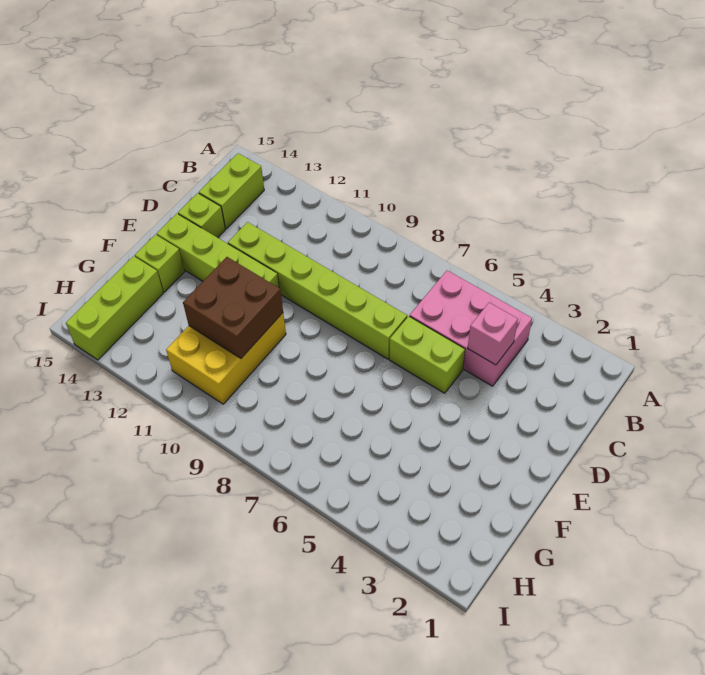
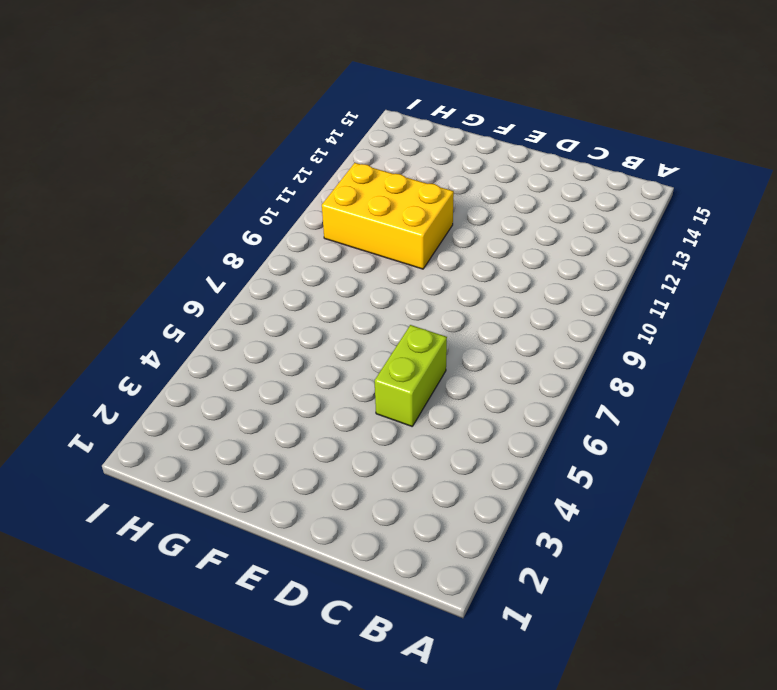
none -> pink brick B4:C6 level 1
none -> lime brick B14:C14 level 1

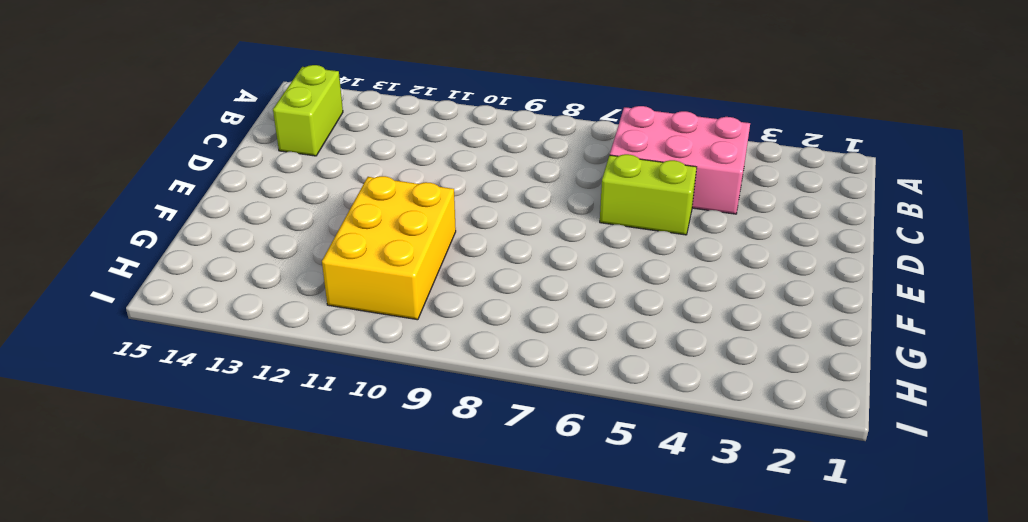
none -> lime brick D7:D12 level 1
none -> lime brick D14 level 1

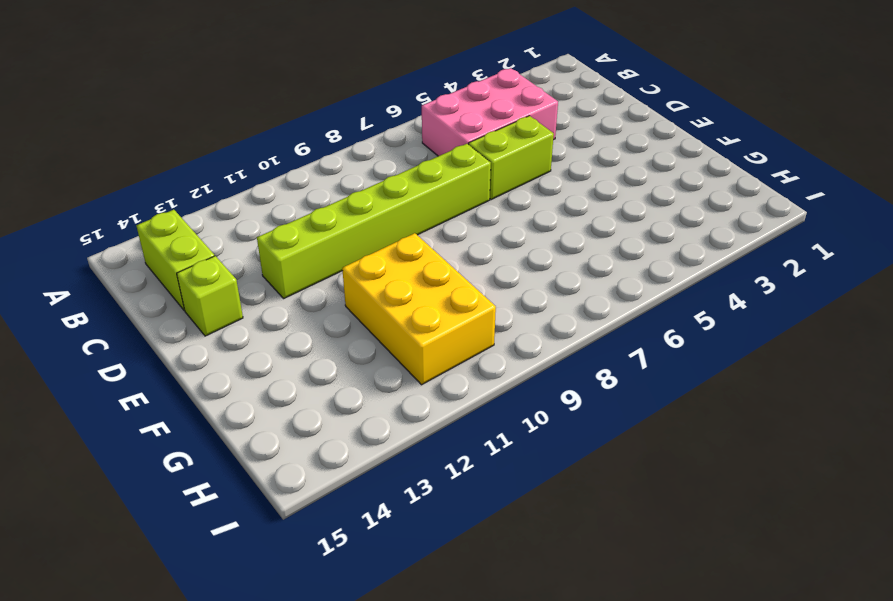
none -> lime brick E11:E14 level 1
none -> lime brick F14 level 1

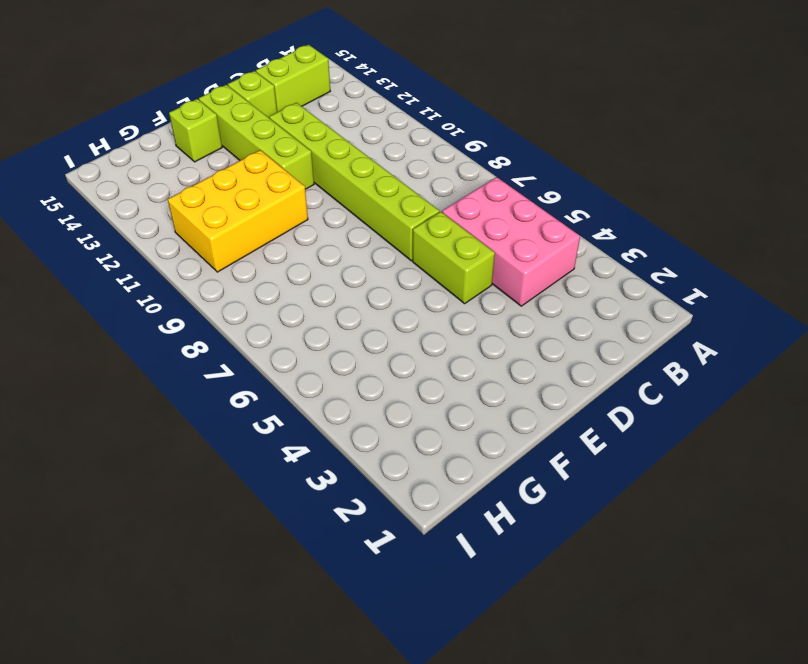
none -> lime brick G14:I14 level 1
none -> pink brick C4 level 2

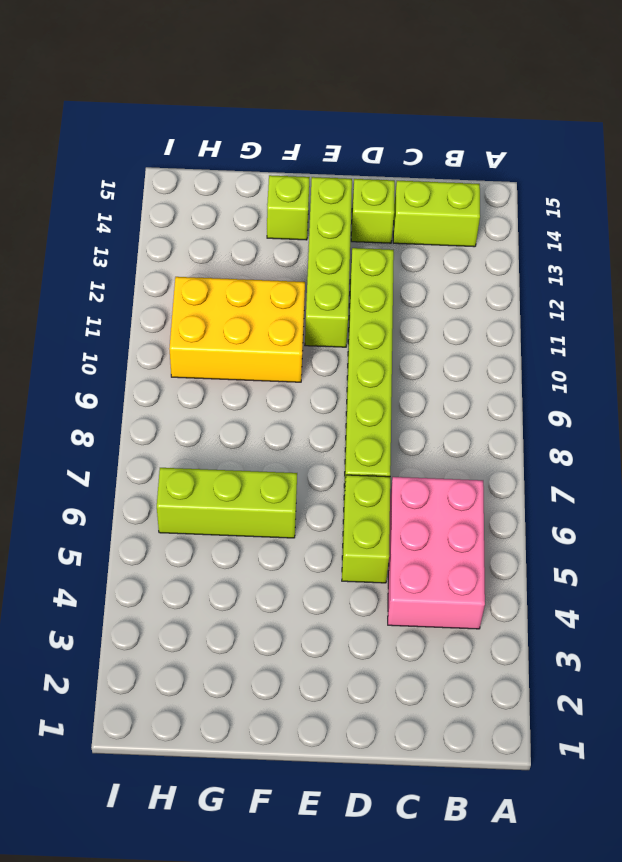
lime brick F6:H6 level 1 -> lime brick G14:I14 level 1
none -> pink brick C4 level 2
none -> brown brick F10:G11 level 2

